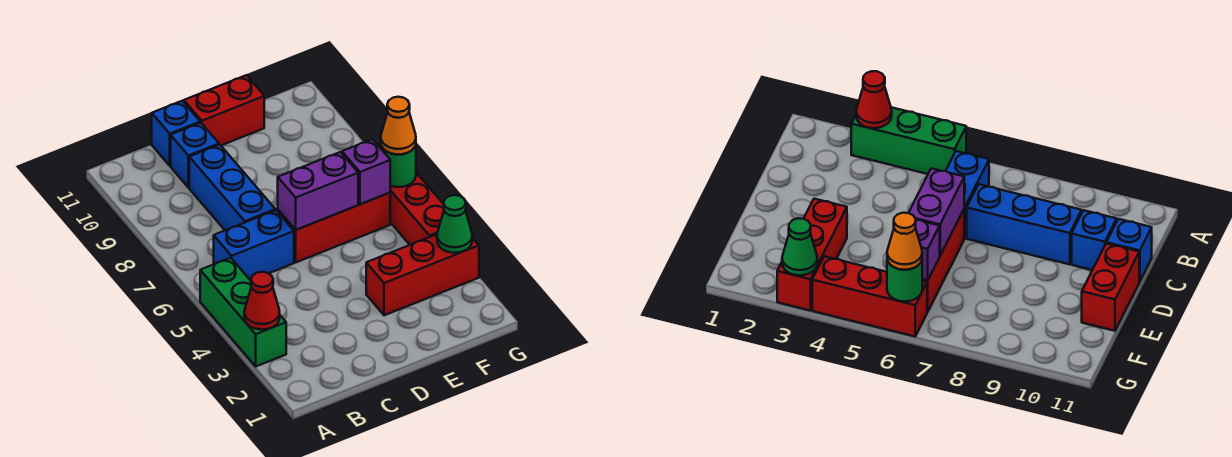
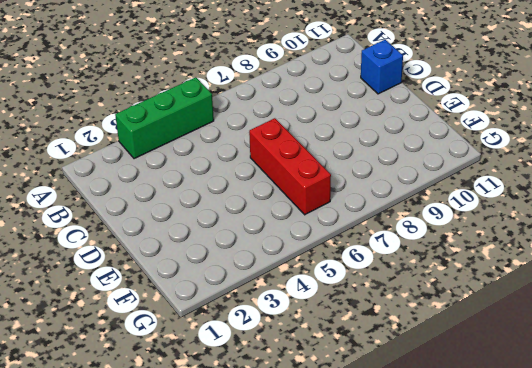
none -> blue brick B6:C6 level 1
none -> blue brick C7:C9 level 1
none -> blue brick C10 level 1

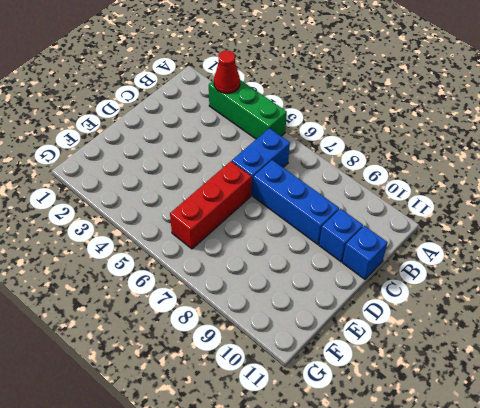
none -> red brick D11:E11 level 1
none -> red brick E3:G3 level 1
none -> red brick G4:G6 level 1

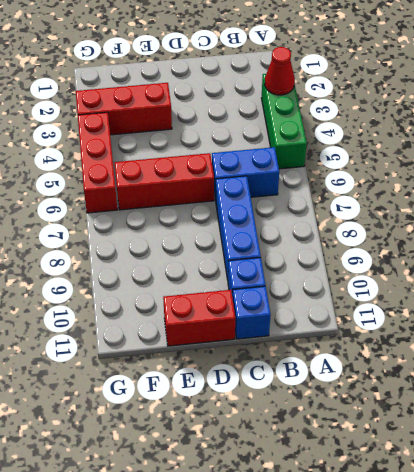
none -> purple brick D6:E6 level 2
none -> purple brick F6 level 2
none -> green cone G3 level 2

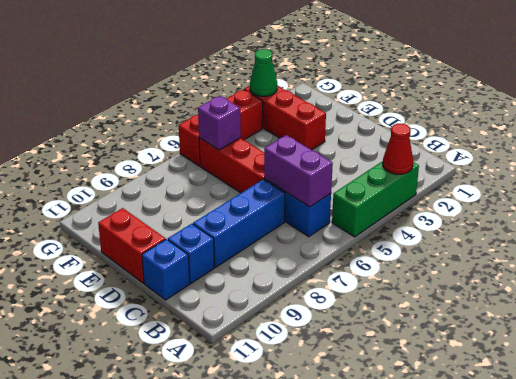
purple brick B6:C6 level 2 -> purple brick D6:E6 level 2
none -> green round brick G6 level 2
none -> orange cone G6 level 3

